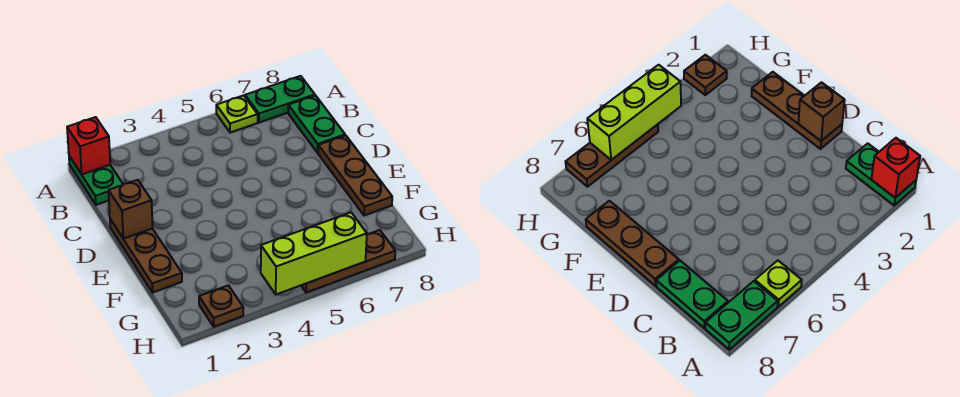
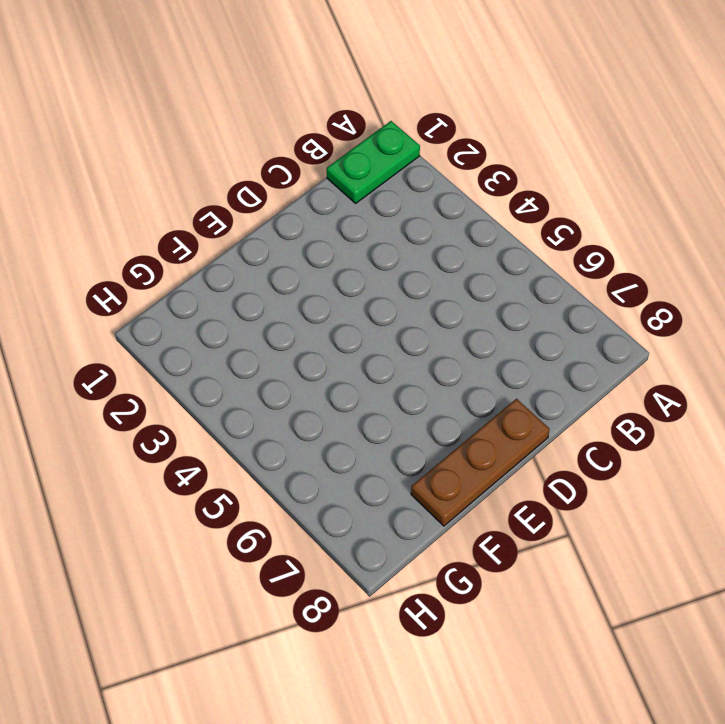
none -> lime plate A6 level 1
none -> green plate A7:A8 level 1

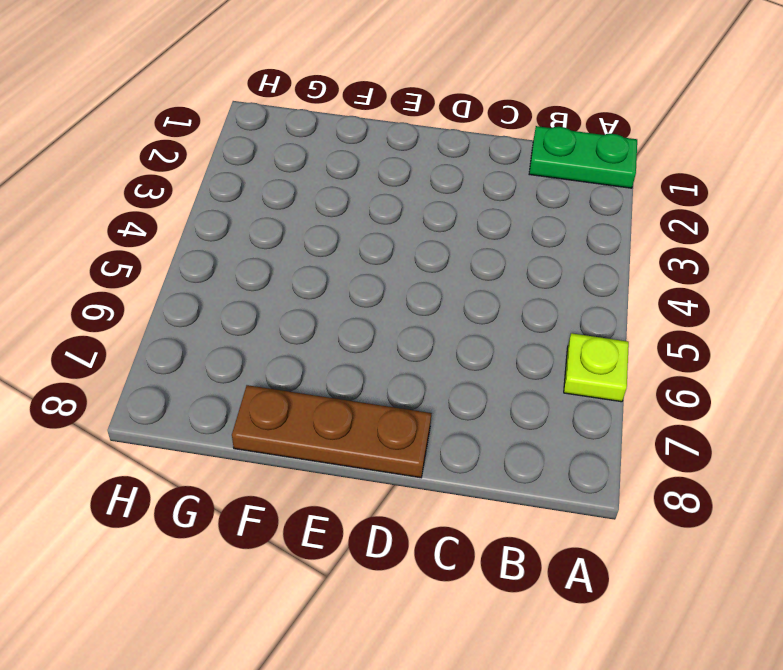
none -> green plate A7:A8 level 1
none -> green plate B8:C8 level 1

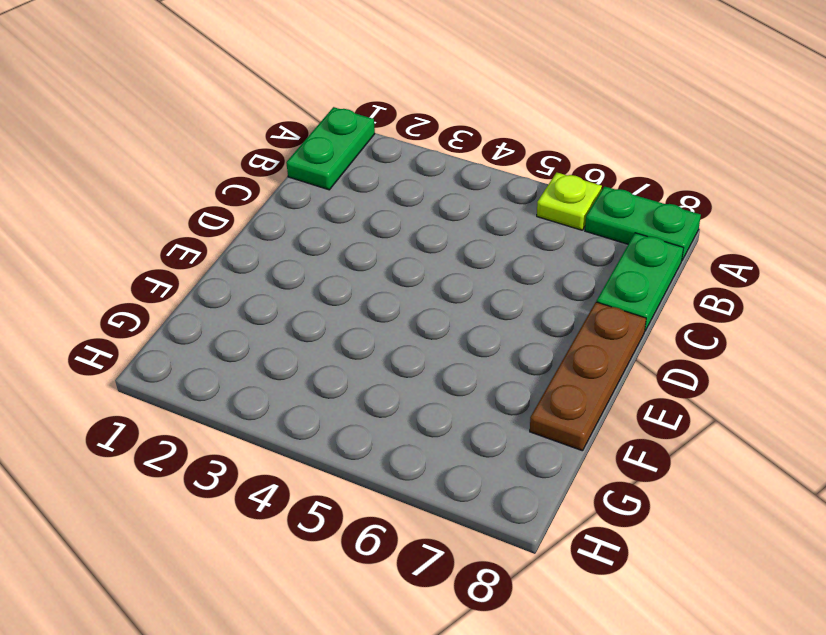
none -> brown plate D1:F1 level 1
none -> brown plate H2 level 1

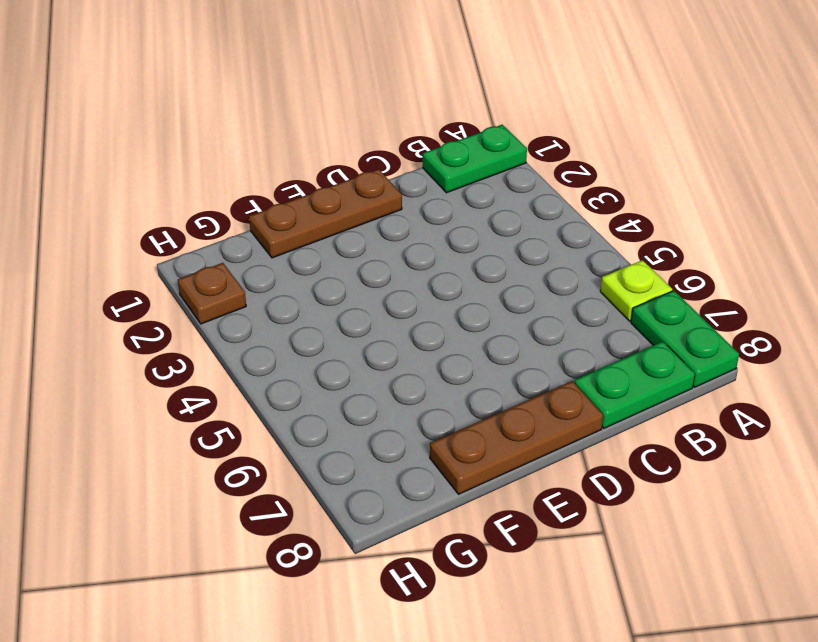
none -> brown plate H5:H7 level 1
none -> red brick A1 level 2

